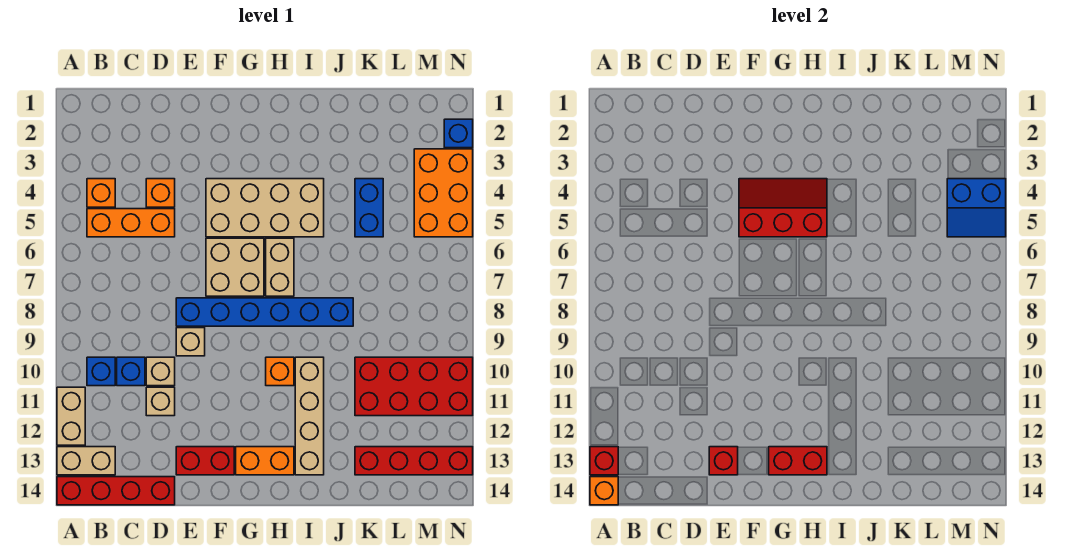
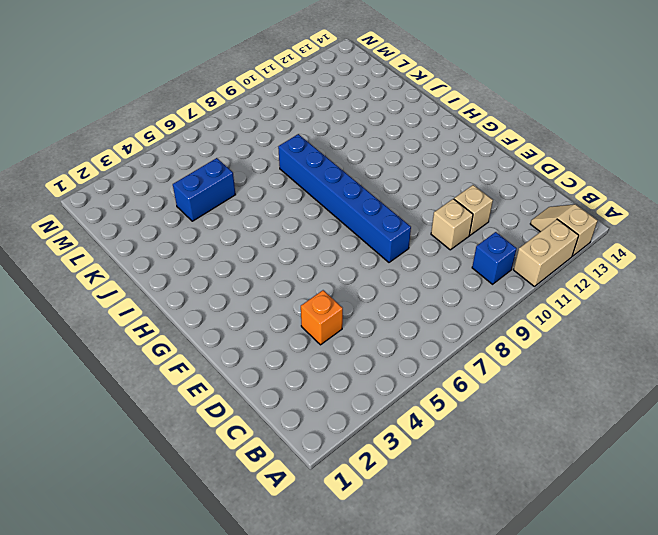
tan slope A13:B13 level 1 top A -> tan brick A13:B13 level 1
none -> red brick A14:D14 level 1
none -> orange brick B4 level 1
none -> orange brick B5:D5 level 1
none -> blue brick C10 level 1

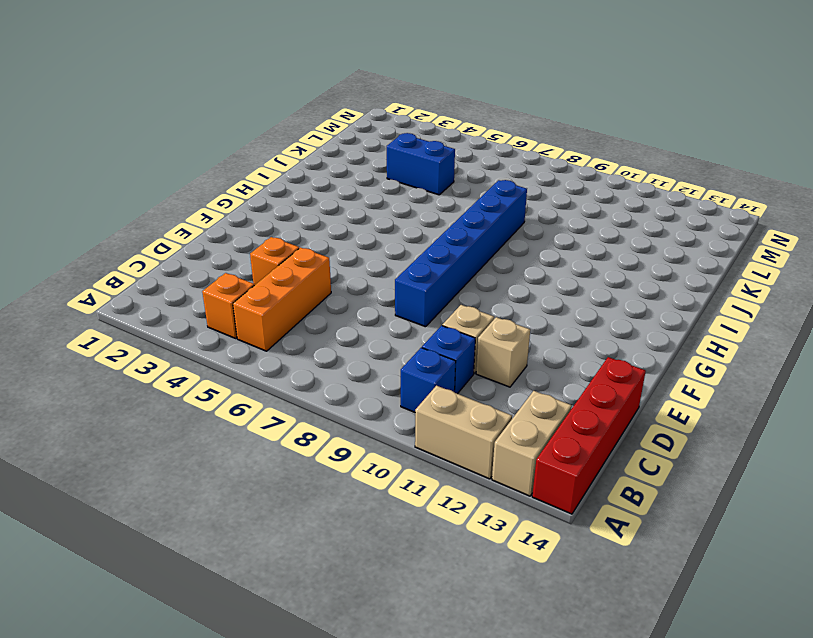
none -> tan brick E9 level 1
none -> red brick E13:F13 level 1
none -> tan brick F4:I5 level 1
none -> tan brick F6:G7 level 1

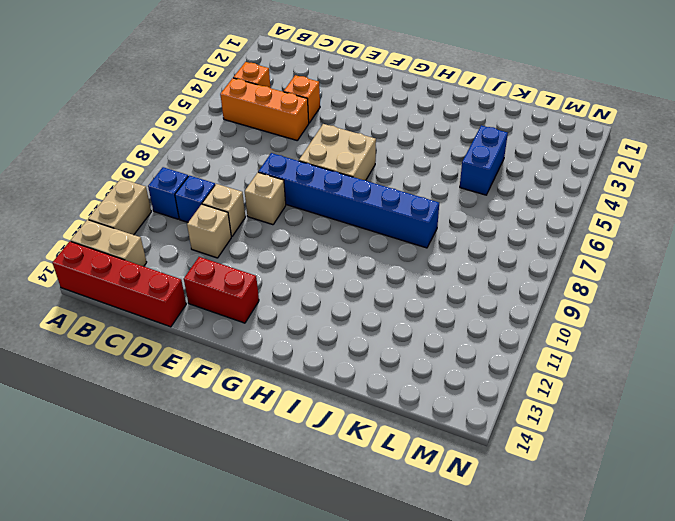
none -> tan brick F4:I5 level 1
none -> orange brick G13:H13 level 1
none -> tan brick H6:H7 level 1
none -> orange brick H10 level 1

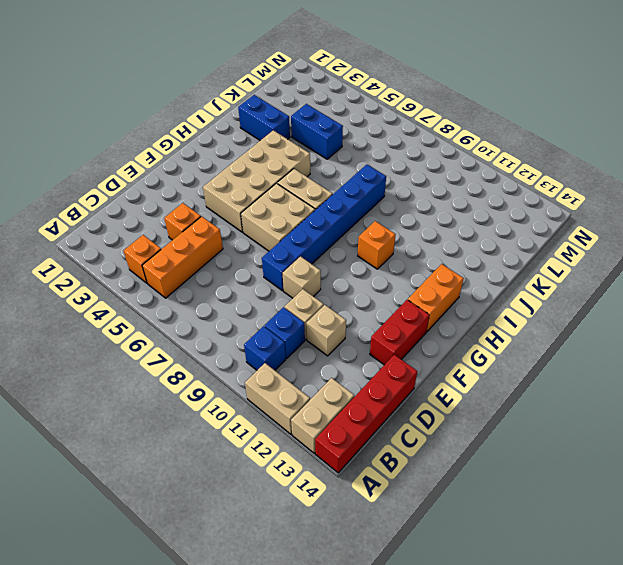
blue brick J2:J3 level 1 -> none
none -> tan brick I10:I13 level 1
none -> red brick K10:N11 level 1
none -> red brick K13:N13 level 1
none -> orange brick M3:N5 level 1

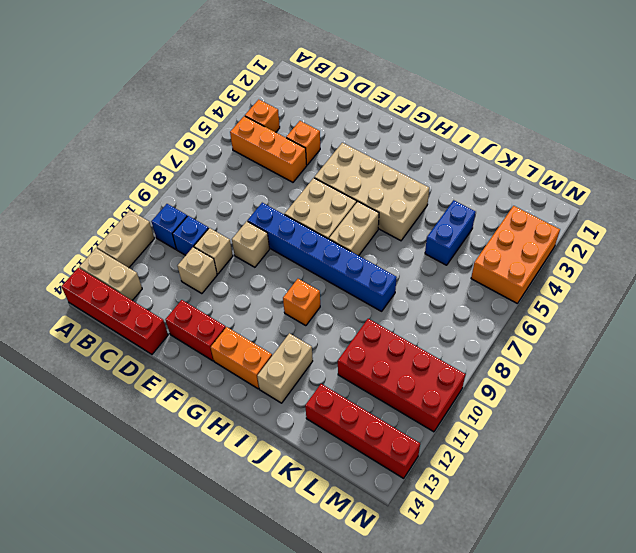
tan brick I12:I13 level 1 -> tan brick I10:I13 level 1
none -> blue brick N2 level 1
none -> red brick A13 level 2
none -> orange brick A14 level 2
none -> red brick E13 level 2

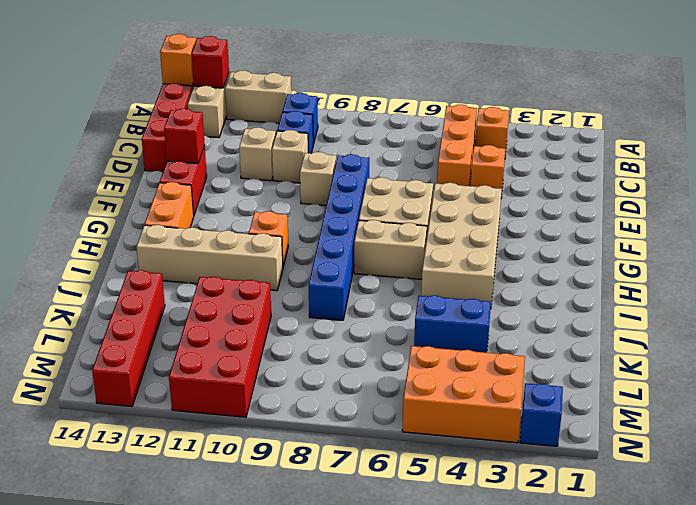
none -> red slope F4:H5 level 2 top 5
none -> red brick G13:H13 level 2
none -> blue slope M4:N5 level 2 top 4

